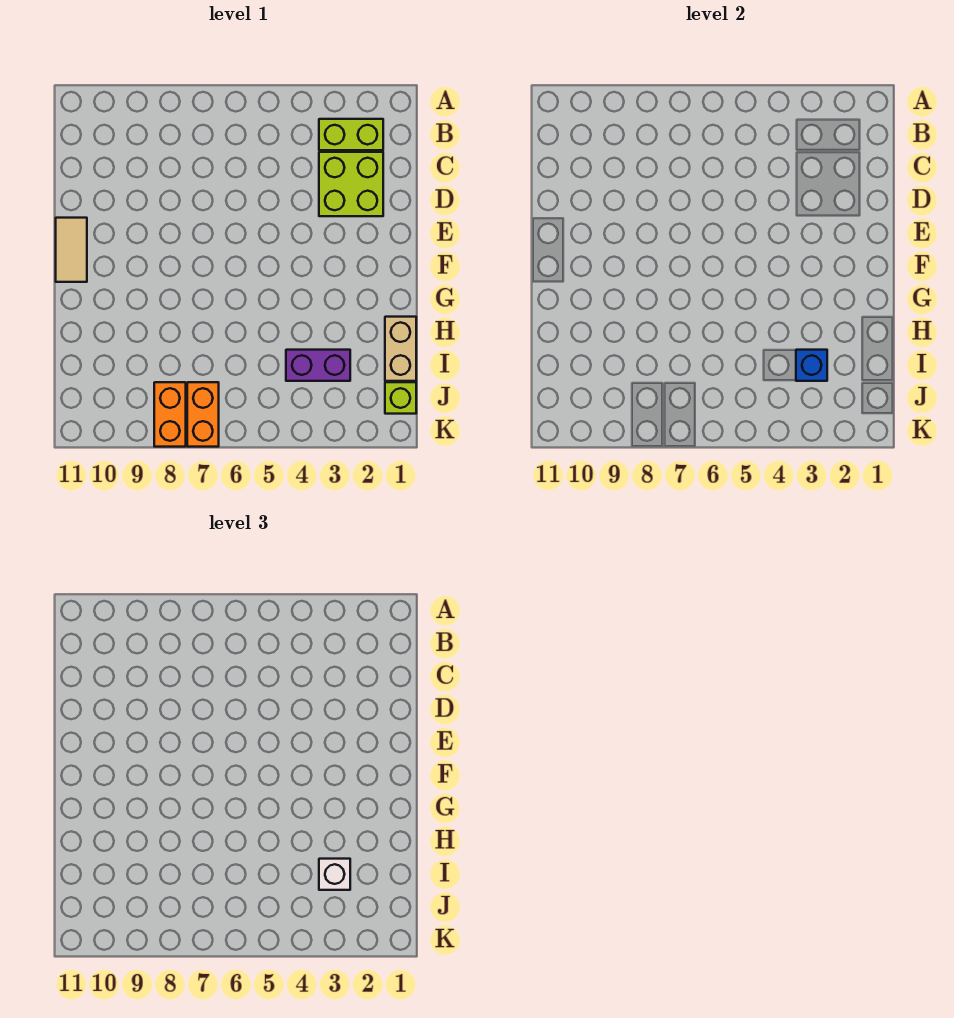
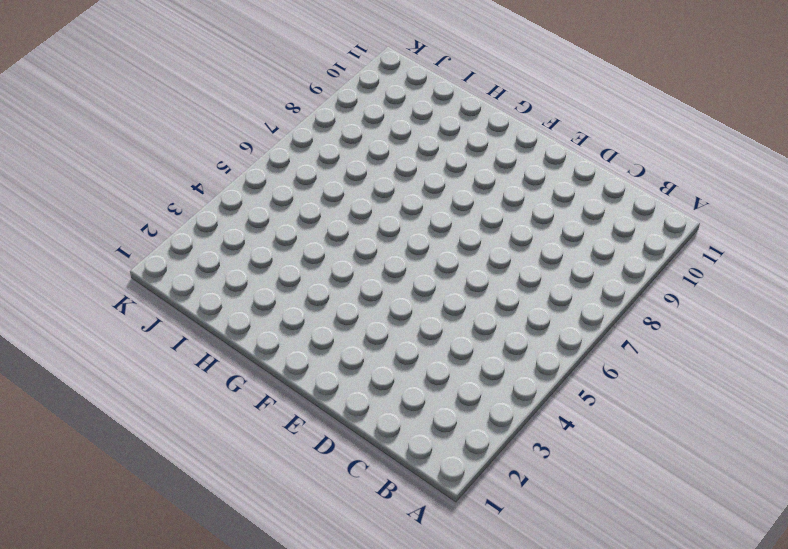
none -> lime brick B2:B3 level 1
none -> lime brick C2:D3 level 1

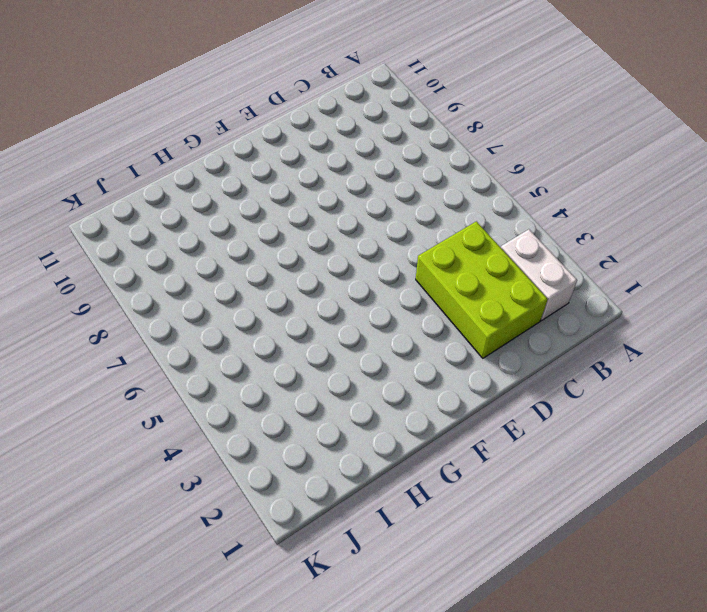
white brick B2:B3 level 1 -> lime brick B2:B3 level 1
lime brick C2:D4 level 1 -> lime brick C2:D3 level 1
none -> tan tile E11:F11 level 1
none -> tan brick H1:I1 level 1

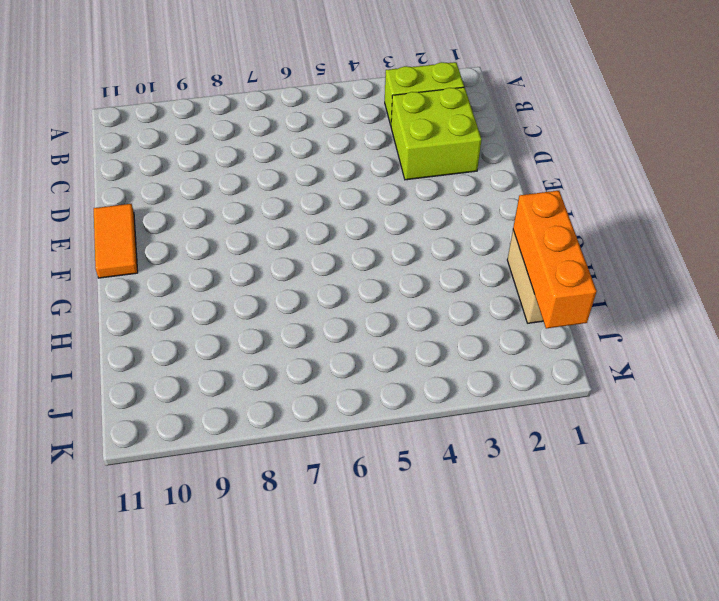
orange tile E11:F11 level 1 -> tan tile E11:F11 level 1
orange brick H1:J1 level 2 -> none
none -> purple brick I3:I4 level 1
none -> lime brick J1 level 1

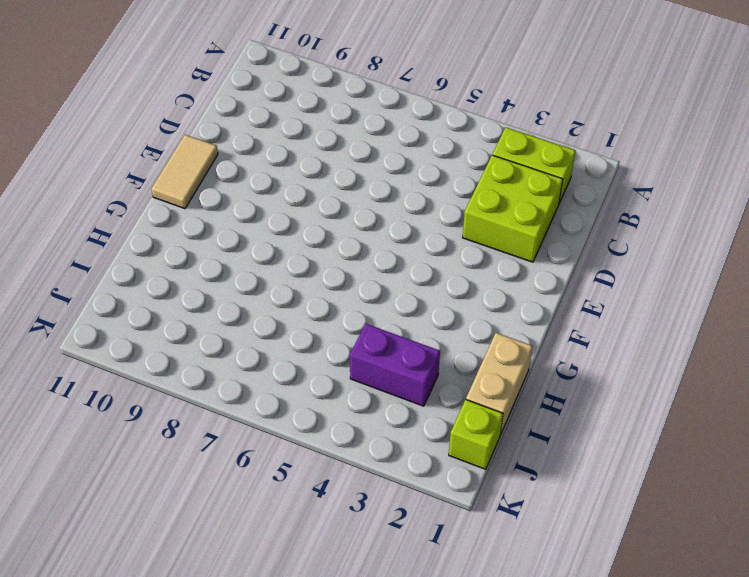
none -> orange brick J7:K7 level 1
none -> orange brick J8:K8 level 1

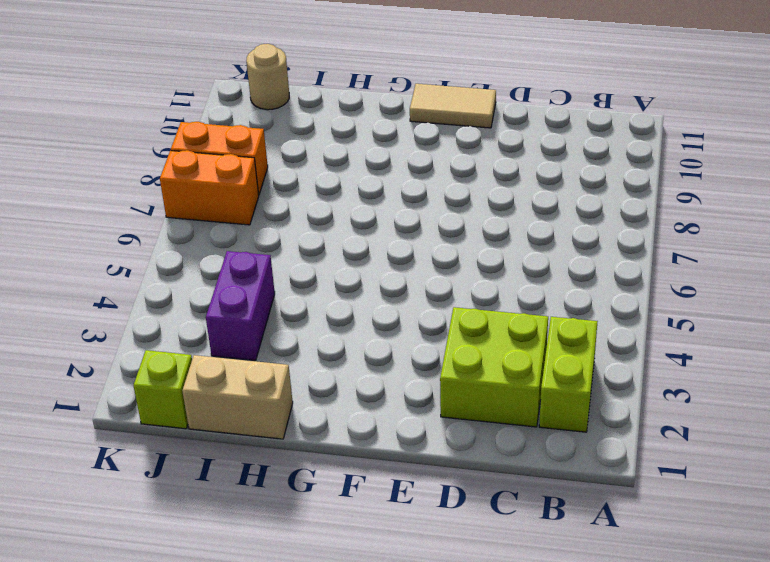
tan round brick J11 level 1 -> none
none -> blue brick I3 level 2
none -> white brick I3 level 3

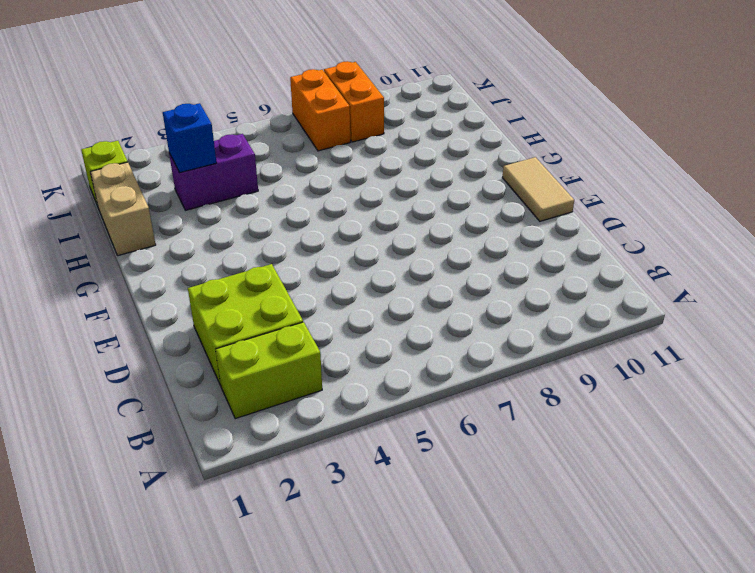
none -> white brick I3 level 3

